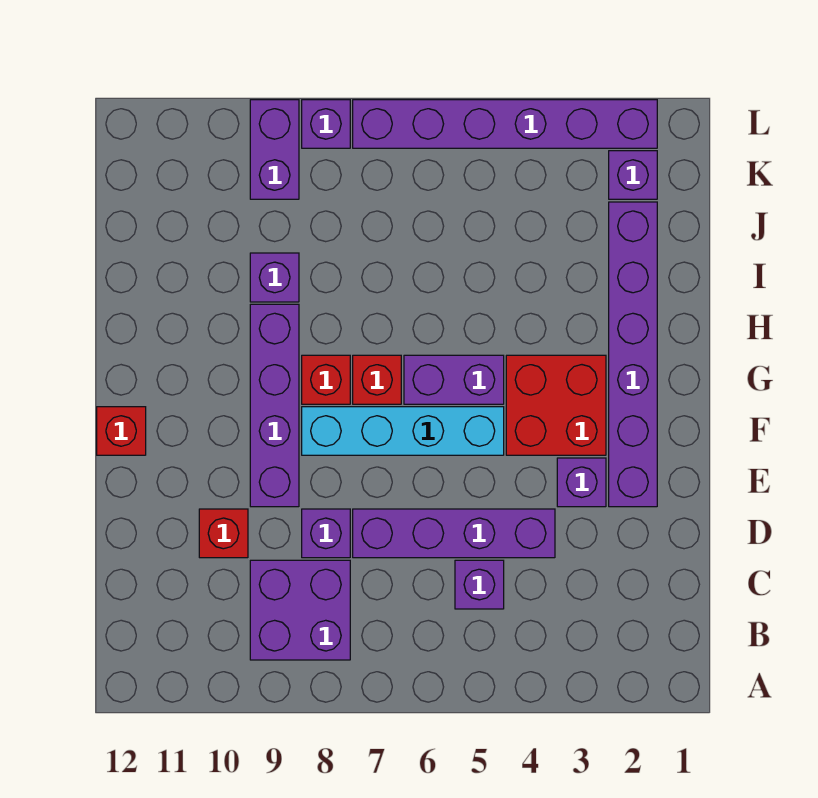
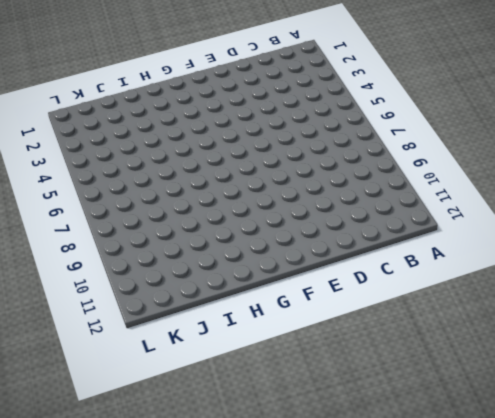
none -> purple brick B8:C9 level 1
none -> purple brick C5 level 1
none -> purple brick D4:D7 level 1

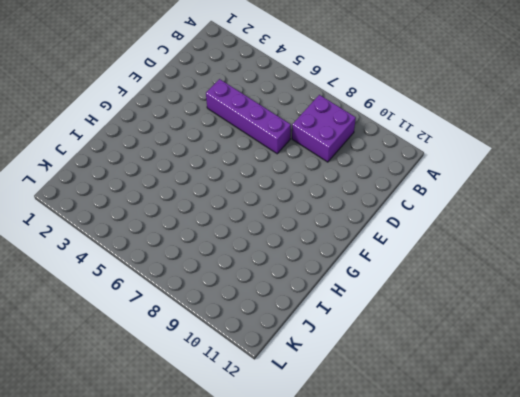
none -> purple brick C5 level 1
none -> purple brick D8 level 1
none -> red brick D10 level 1

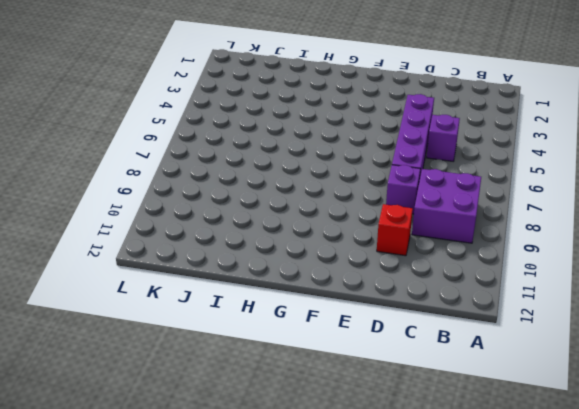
none -> purple brick E2:J2 level 1
none -> purple brick E3 level 1
none -> purple brick E9:H9 level 1

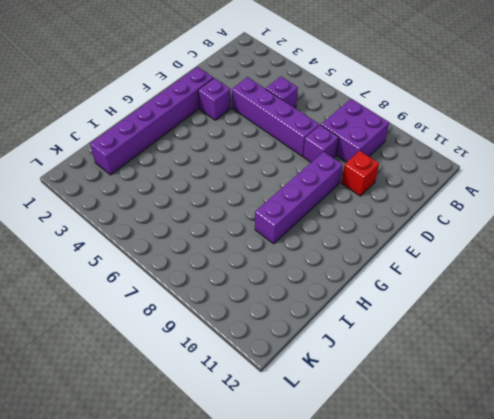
none -> red brick F3:G4 level 1
none -> cyan brick F5:F8 level 1
none -> red brick F12 level 1

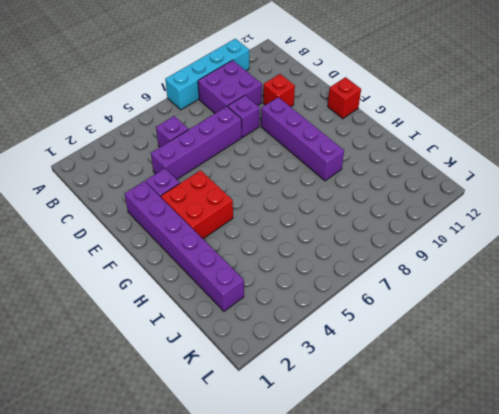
cyan brick A7:A10 level 1 -> cyan brick F5:F8 level 1
none -> purple brick G5:G6 level 1
none -> red brick G7 level 1
none -> red brick G8 level 1

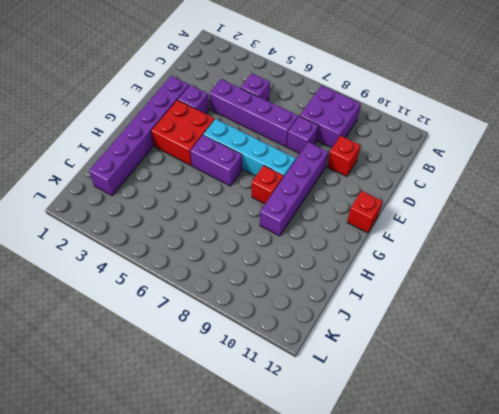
none -> red brick G7 level 1
none -> purple brick I9 level 1
none -> purple brick K2 level 1

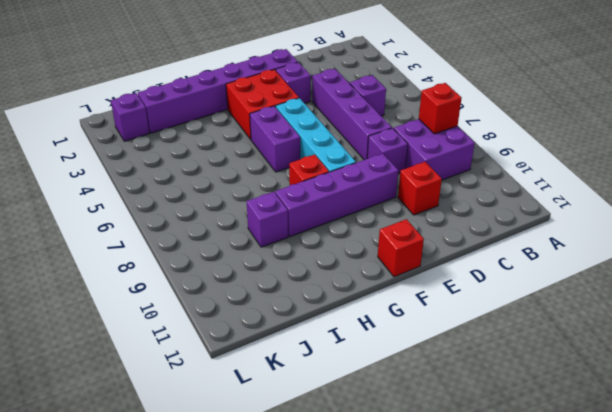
red brick B8 level 2 -> red brick G7 level 1
none -> purple brick K9:L9 level 1
none -> purple brick L2:L7 level 1
none -> purple brick L8 level 1

